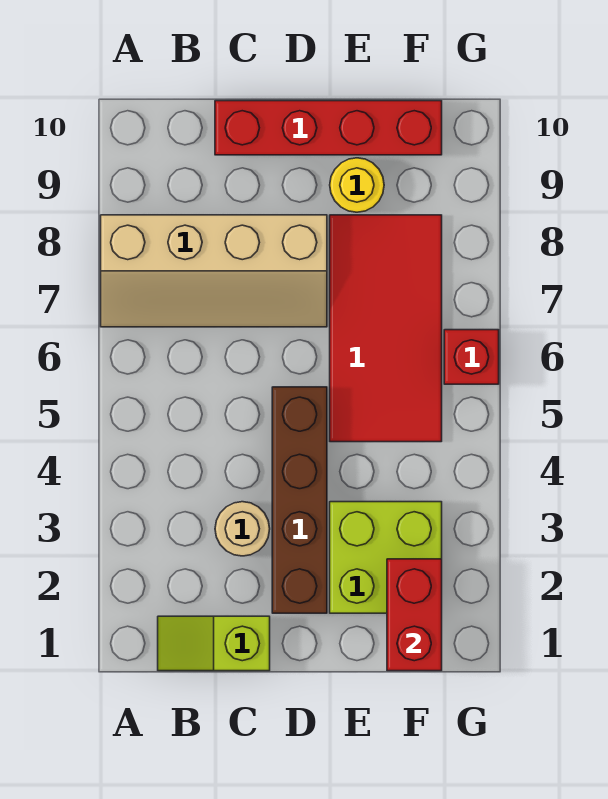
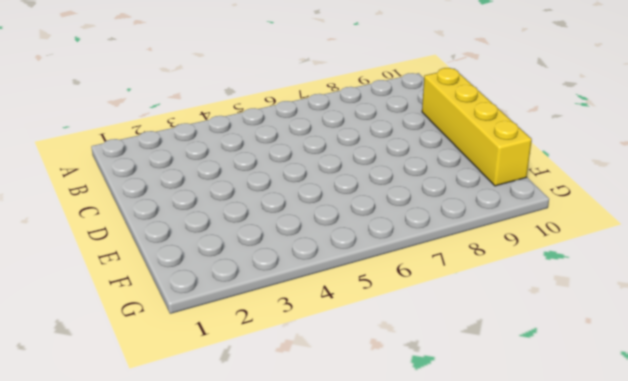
yellow brick C10:F10 level 1 -> red brick C10:F10 level 1
none -> tan slope A7:D8 level 1 top 8
none -> lime slope B1:C1 level 1 top C

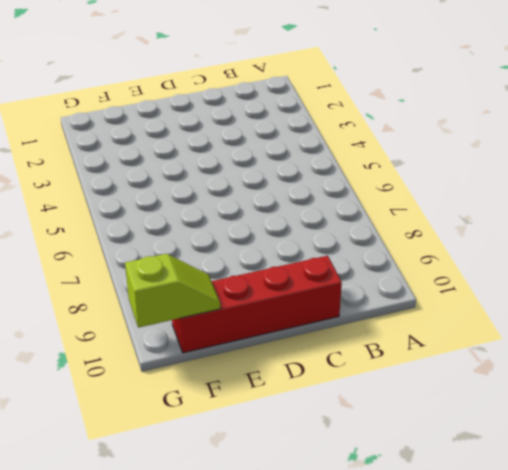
lime slope F10:G10 level 2 top G -> lime slope B1:C1 level 1 top C
none -> tan slope A7:D8 level 1 top 8
none -> tan round brick C3 level 1

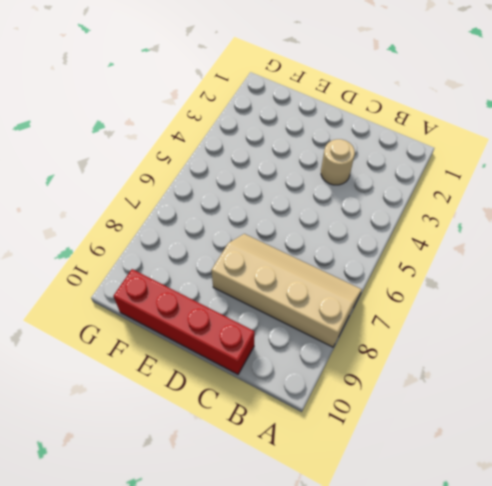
none -> lime slope B1:C1 level 1 top C
none -> brown brick D2:D5 level 1

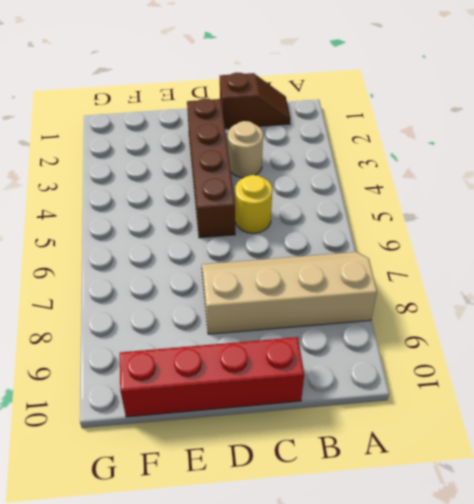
brown slope B1:C1 level 1 top C -> lime slope B1:C1 level 1 top C
yellow round brick C5 level 1 -> yellow round brick E9 level 1
none -> lime brick E2:F3 level 1
none -> red tile E5:F8 level 1

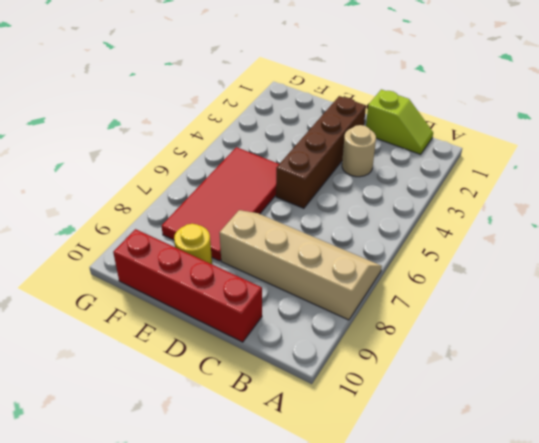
none -> lime brick E2:F3 level 1
none -> red brick G6 level 1

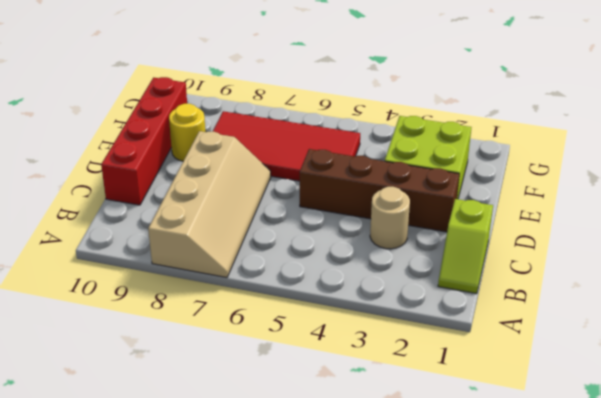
none -> red brick G6 level 1
none -> red brick F1:F2 level 2

